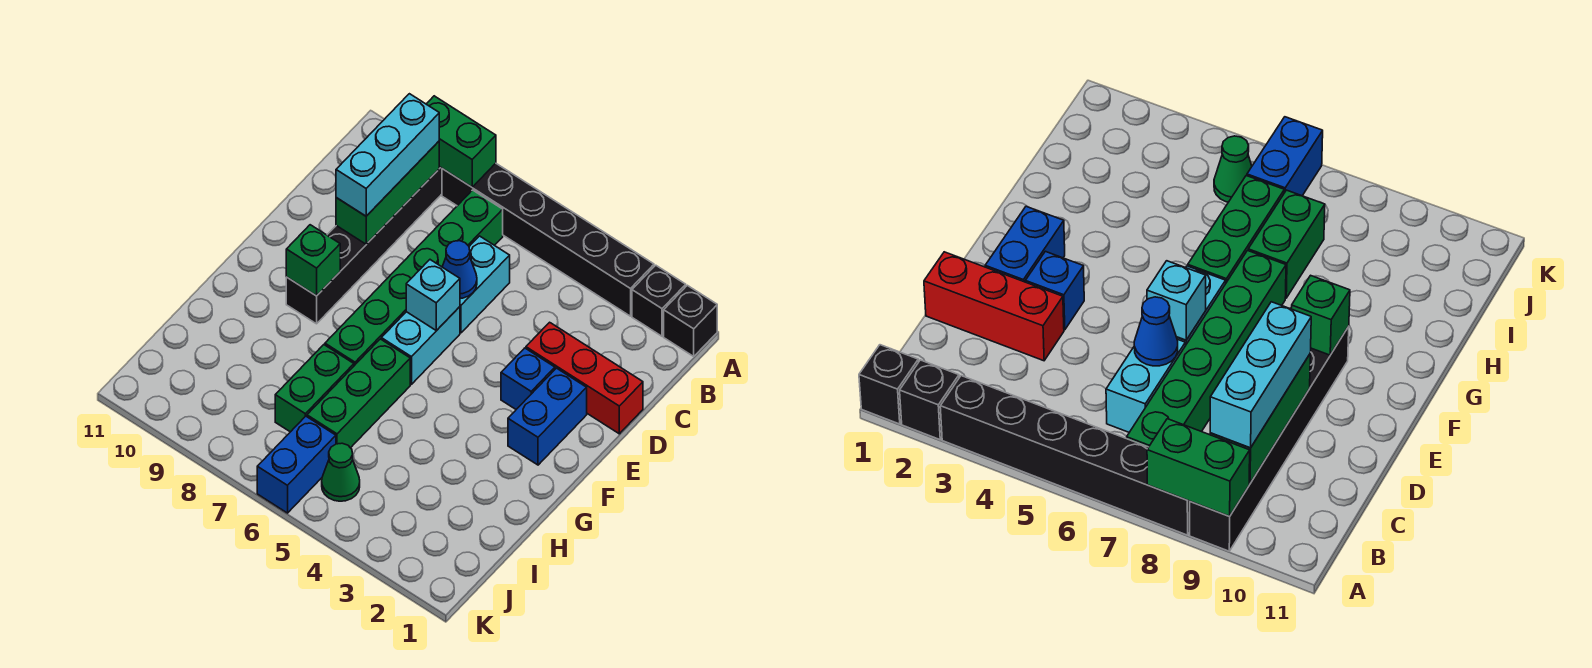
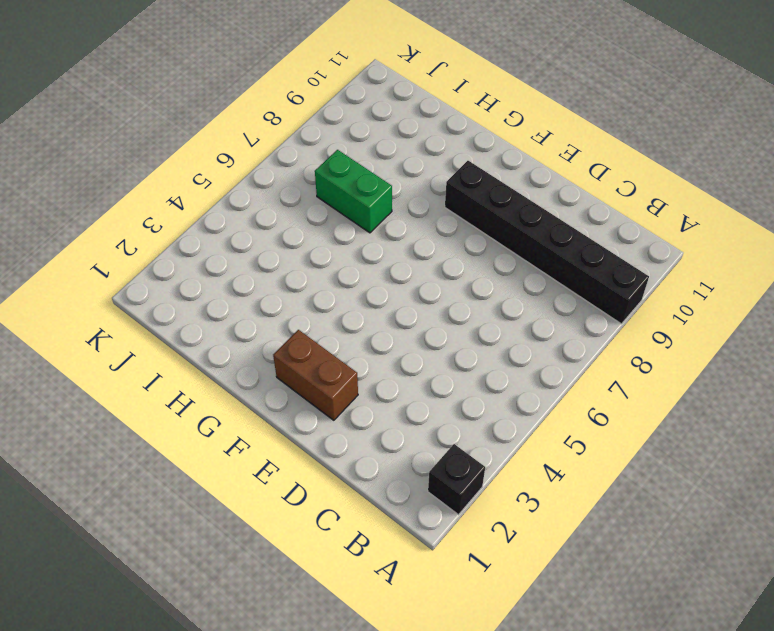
brown brick E2:F2 level 1 -> blue brick E2:F2 level 1
none -> black brick A1 level 1
none -> black brick A3:A8 level 1
none -> green brick B7:G7 level 1

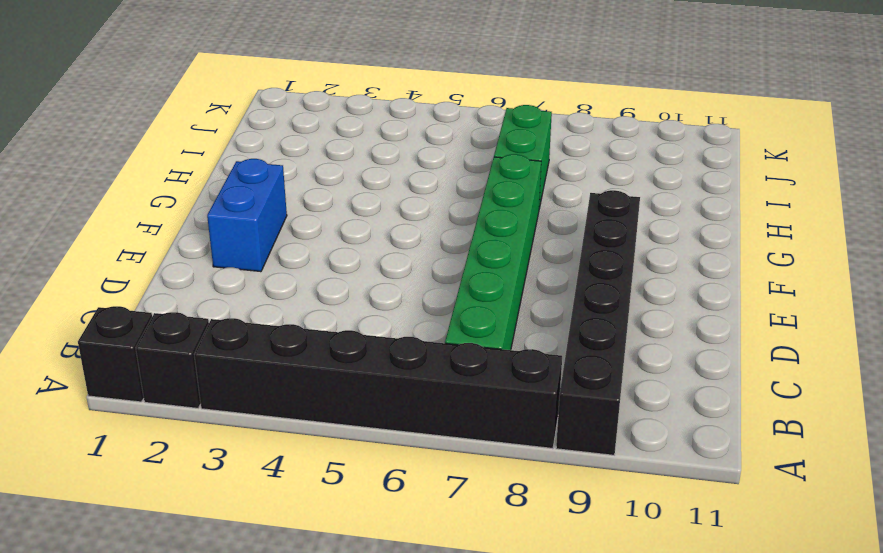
none -> cyan brick C6:D6 level 1
none -> red brick D1:D3 level 1
none -> blue brick E3 level 1

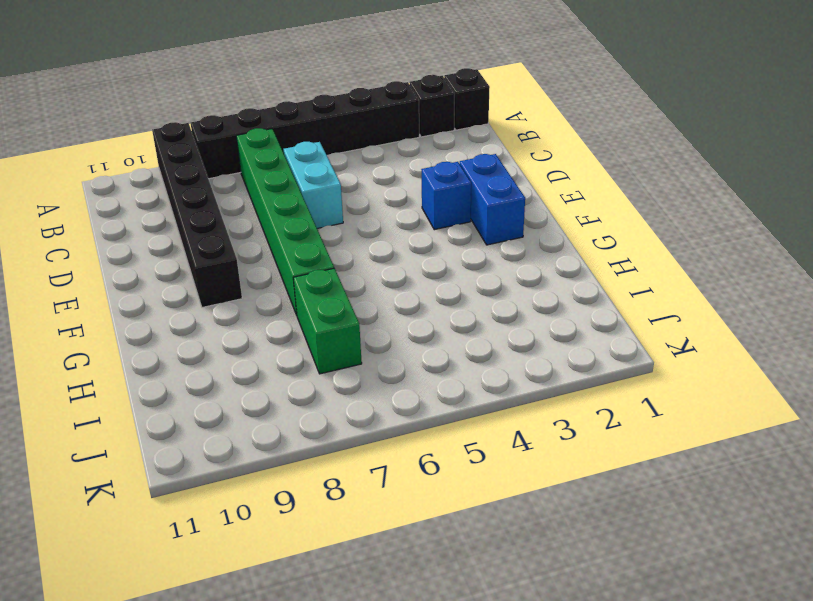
none -> red brick D1:D3 level 1
none -> cyan brick E6:F6 level 1
none -> green brick G6:I6 level 1

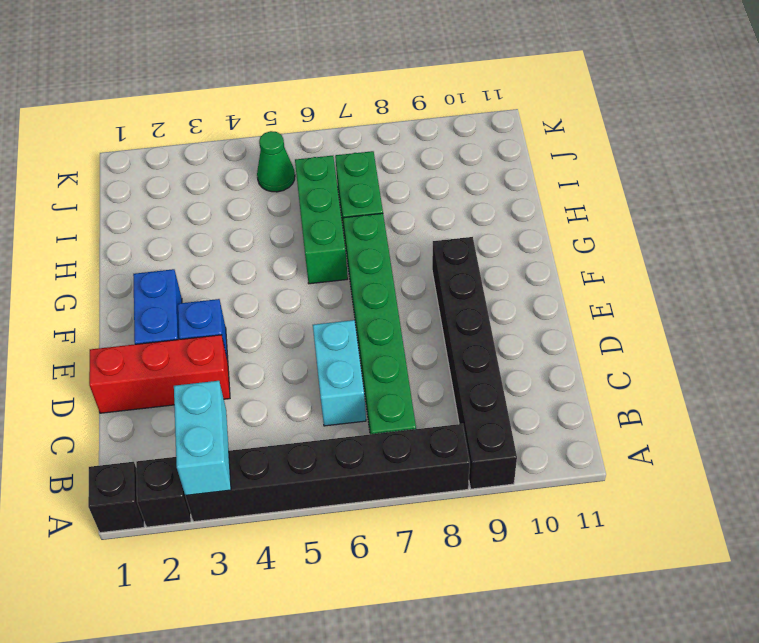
cyan brick A3:B3 level 2 -> cyan brick E6:F6 level 1
none -> blue brick J6:K6 level 1
none -> green brick A8:A9 level 2
none -> green brick B9:D9 level 2

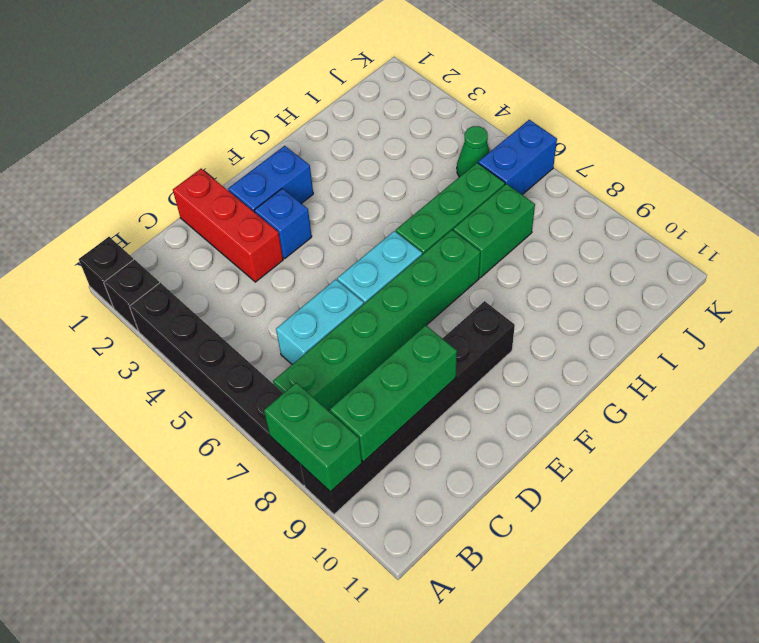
none -> blue cone D6 level 2
none -> cyan brick E6 level 2
none -> green brick F9 level 2

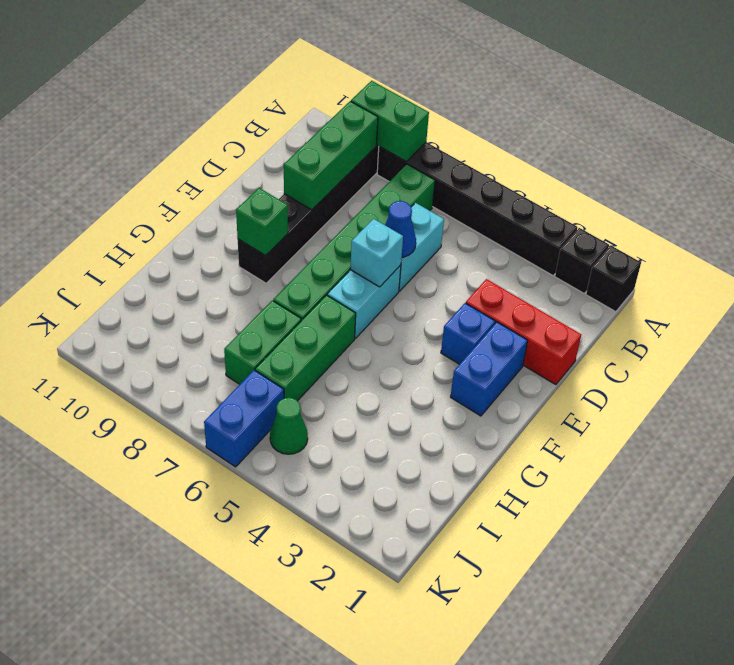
none -> cyan brick B9:D9 level 3

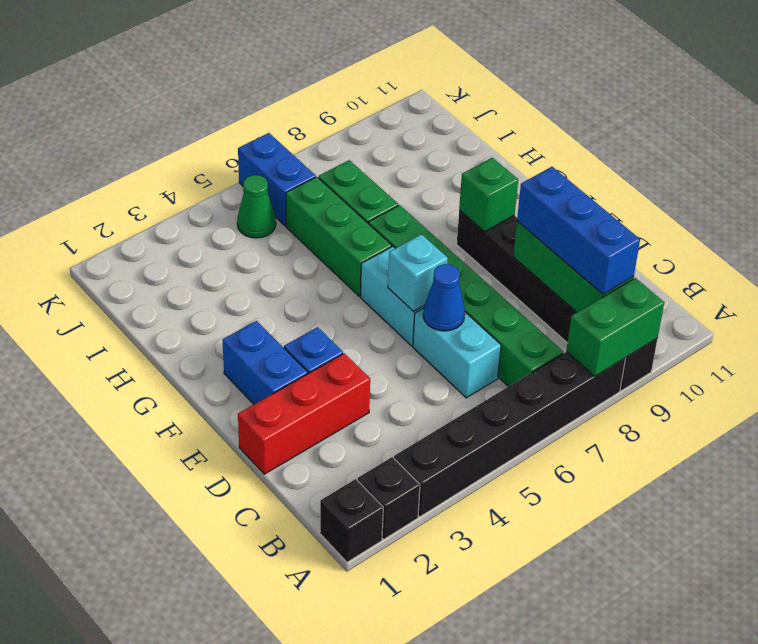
blue brick B9:D9 level 3 -> cyan brick B9:D9 level 3

